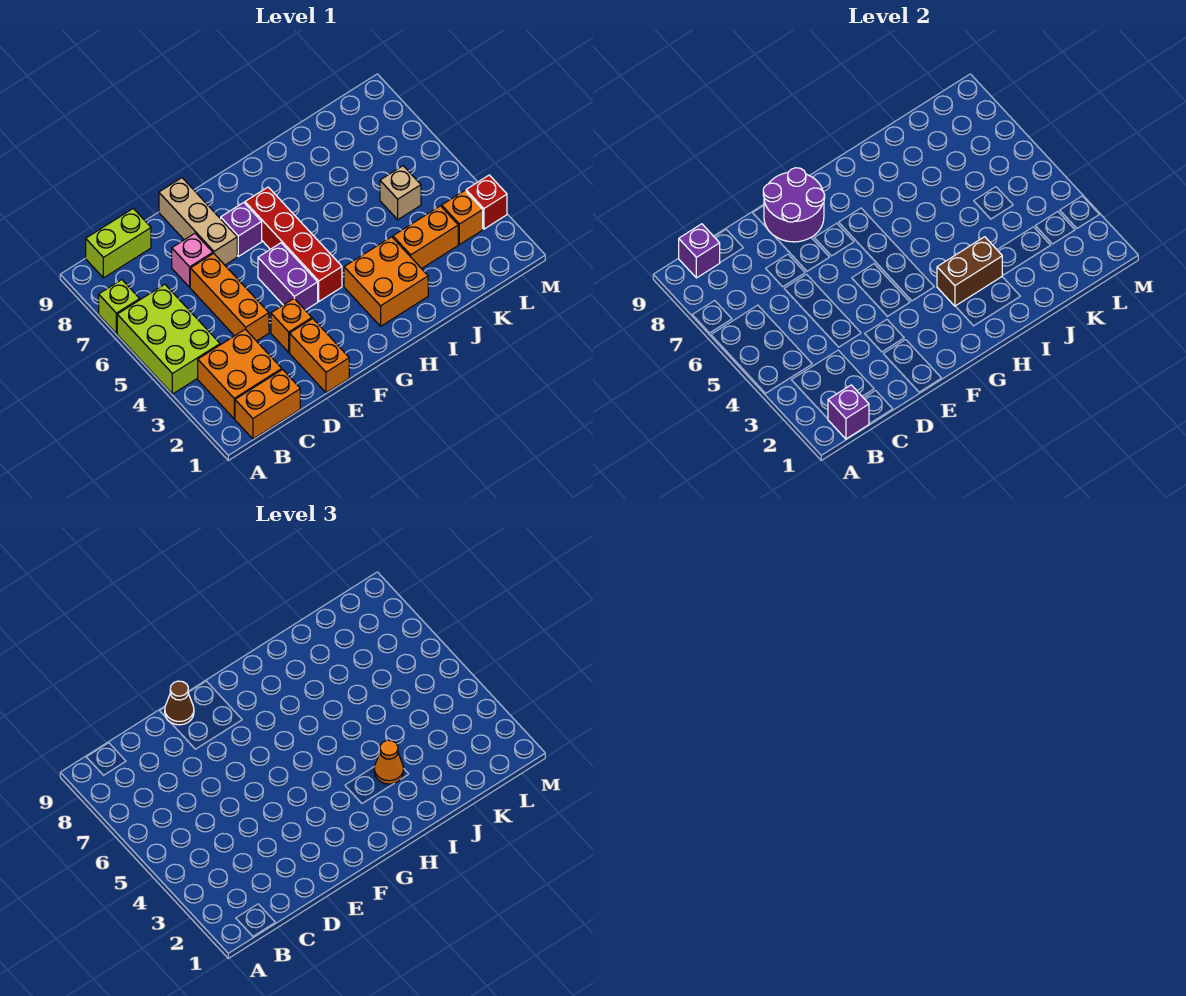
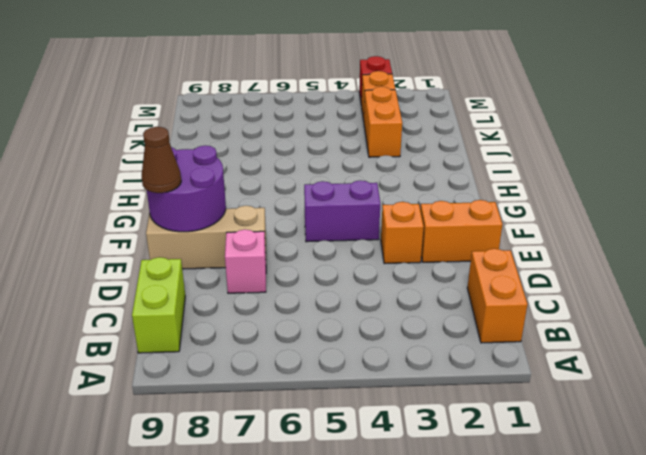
none -> lime brick A4:B6 level 1
none -> lime brick A7 level 1
none -> orange brick B2:C3 level 1

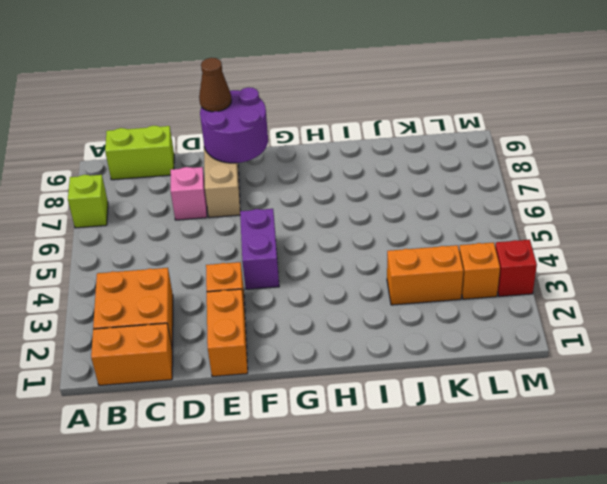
none -> lime brick A4:B6 level 1
none -> orange brick D4:D6 level 1
none -> purple brick F7 level 1

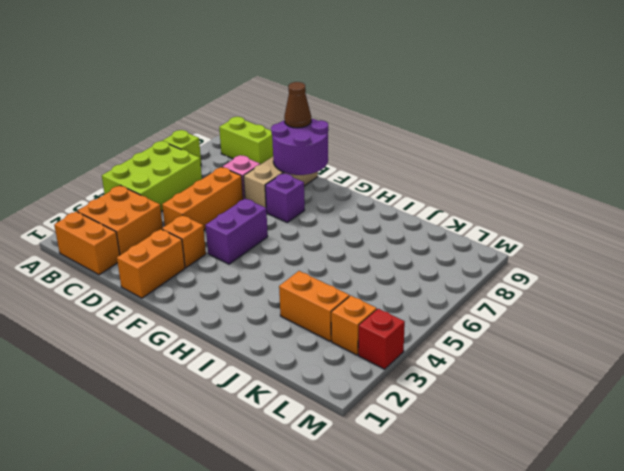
none -> red brick G4:G7 level 1
none -> orange brick H2:I3 level 1
none -> tan brick K5 level 1

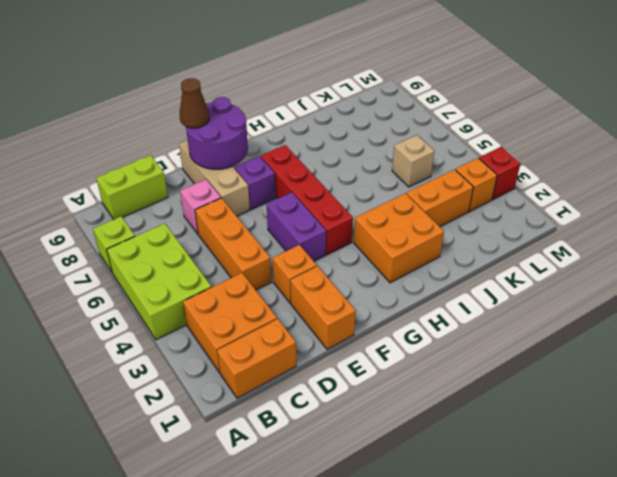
none -> purple brick B1 level 2
none -> purple brick B9 level 2
none -> brown brick H3:I3 level 2

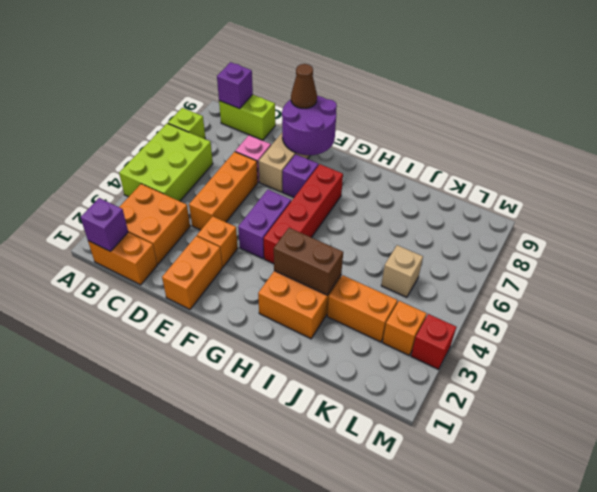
none -> orange cone I3 level 3

